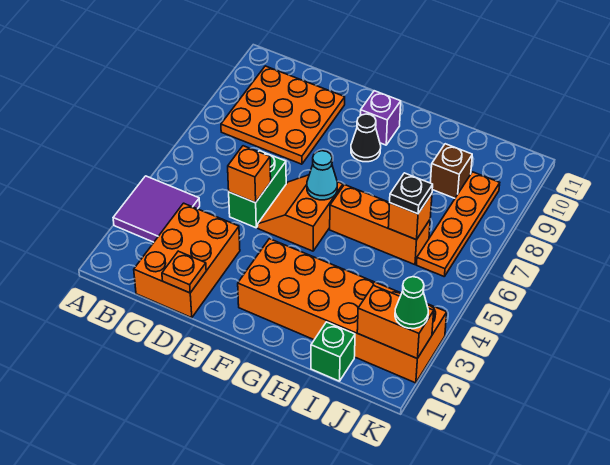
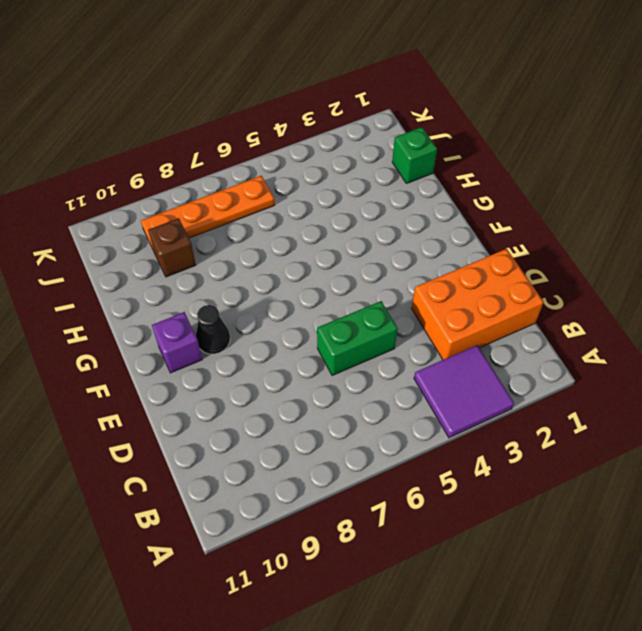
none -> orange plate B8:D10 level 1
none -> orange slope E5:F6 level 1 top F
none -> orange brick F2:K3 level 1

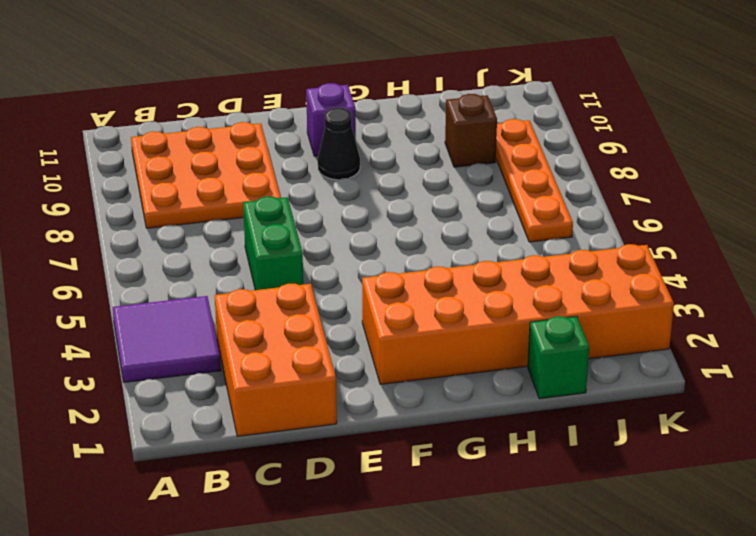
none -> orange slope E5:F6 level 1 top F
none -> orange brick G6:I6 level 1
none -> orange plate D1 level 2

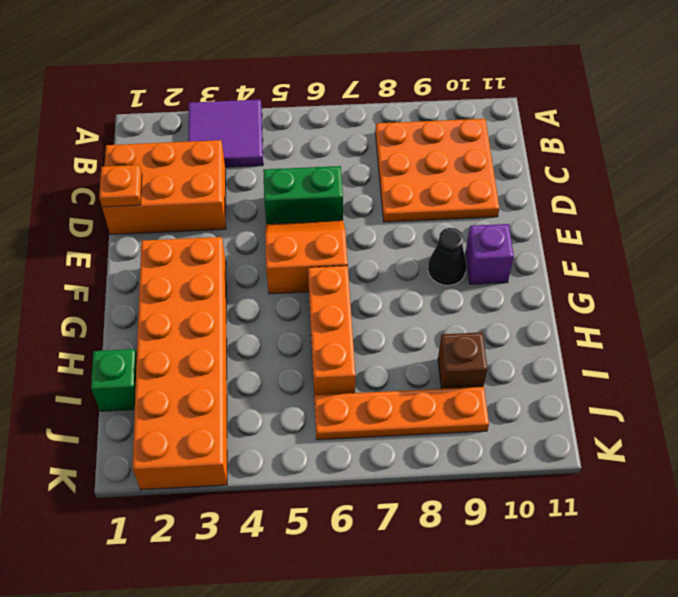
none -> orange brick D5 level 2
none -> cyan cone F6 level 2
none -> orange brick I6 level 2

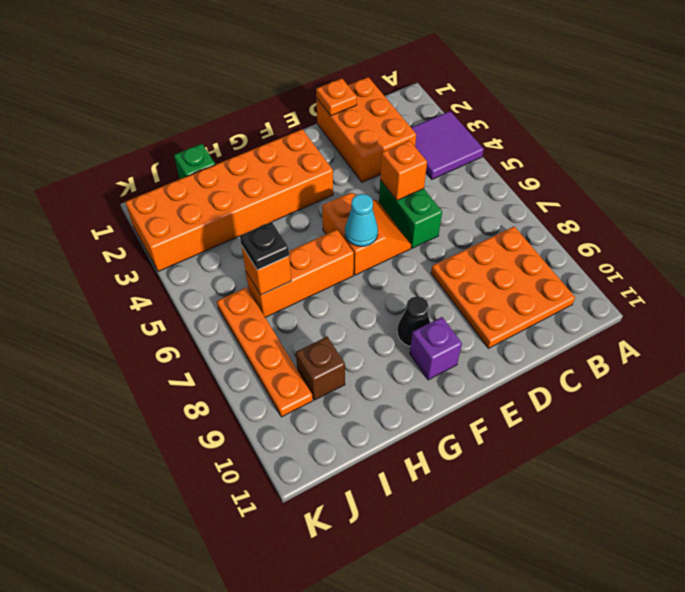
none -> orange brick J2:K2 level 2
none -> green cone K2 level 3

